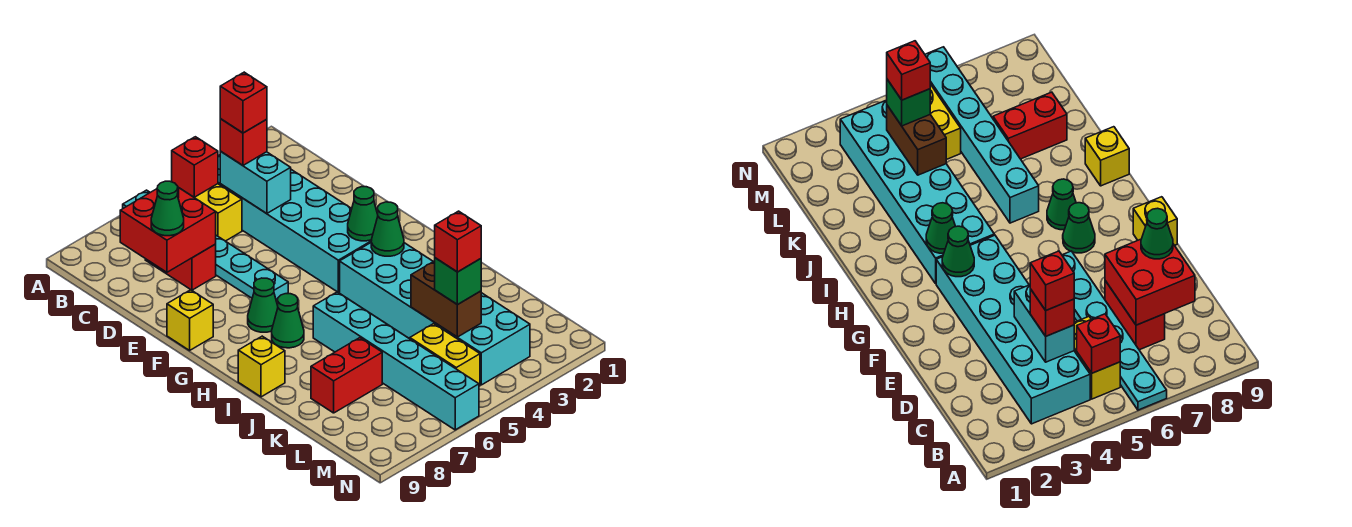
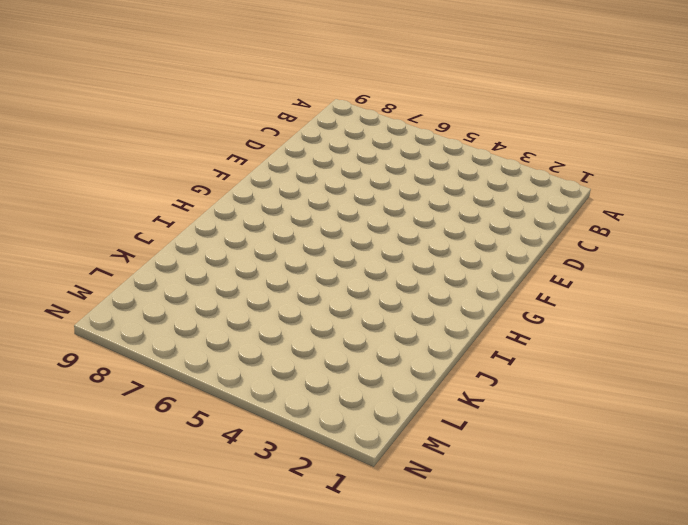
none -> cyan plate A6:F6 level 1
none -> cyan brick B3:G4 level 1
none -> yellow brick B5:C5 level 1

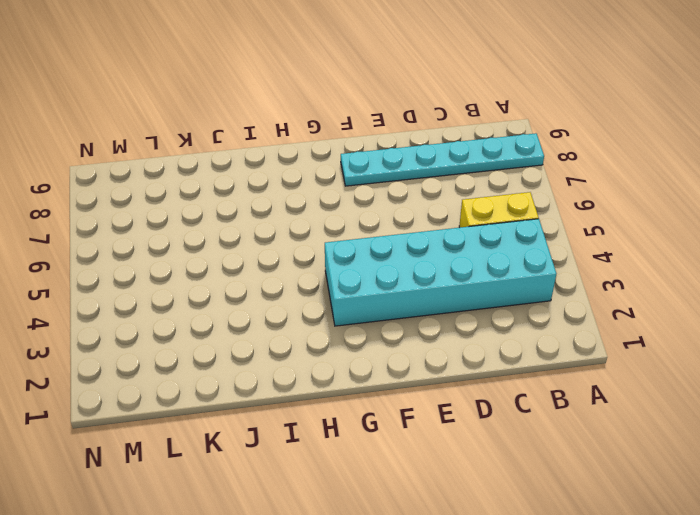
cyan plate A8:F8 level 1 -> cyan plate A6:F6 level 1
none -> red brick C7:D7 level 1
none -> yellow brick F9 level 1
none -> green cone G7 level 1

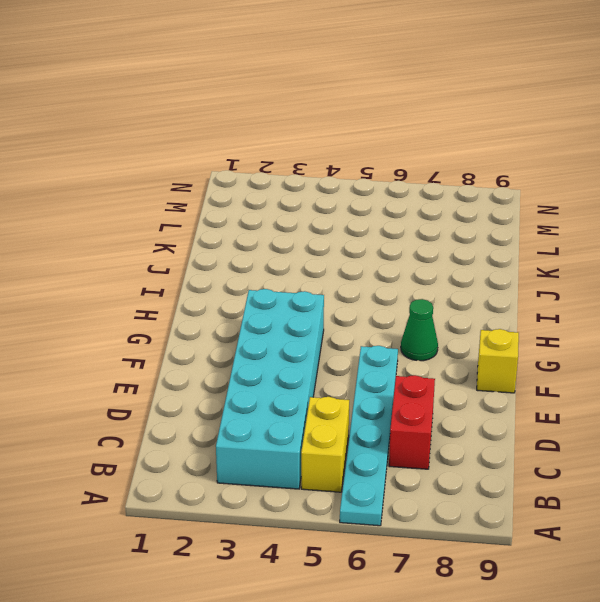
none -> cyan brick H3:M4 level 1
none -> green cone H7 level 1
none -> cyan brick I6:N6 level 1

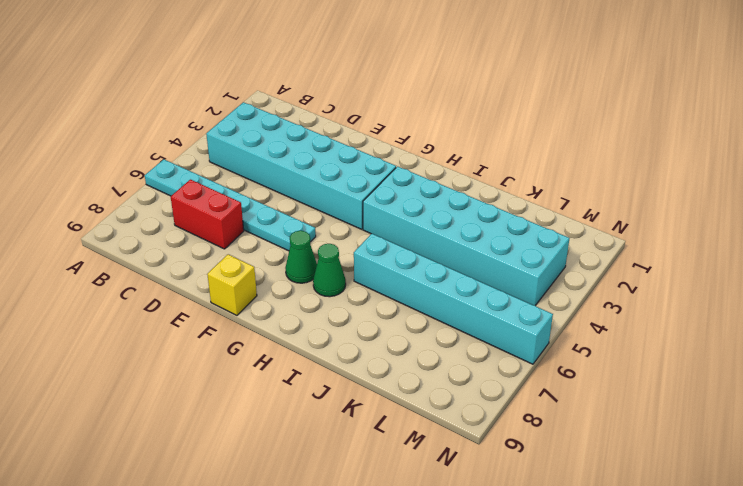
none -> yellow brick B5:C5 level 1
none -> yellow brick I9 level 1
none -> red brick K7:K8 level 1

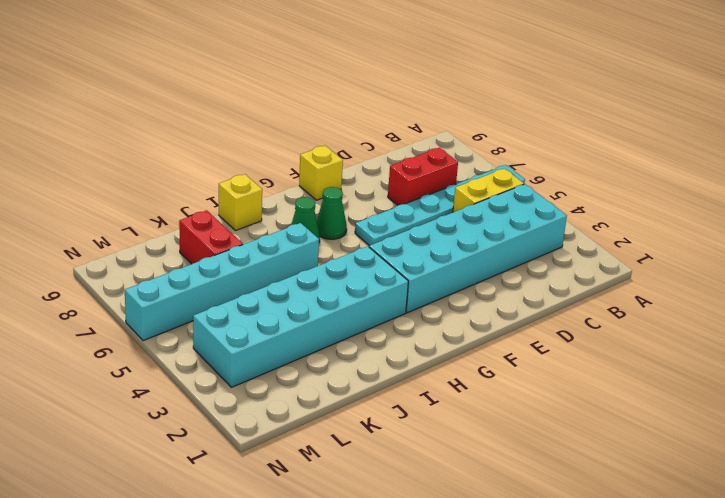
none -> yellow brick L5:M5 level 1
none -> red brick B5 level 2
none -> cyan brick C4:D4 level 2

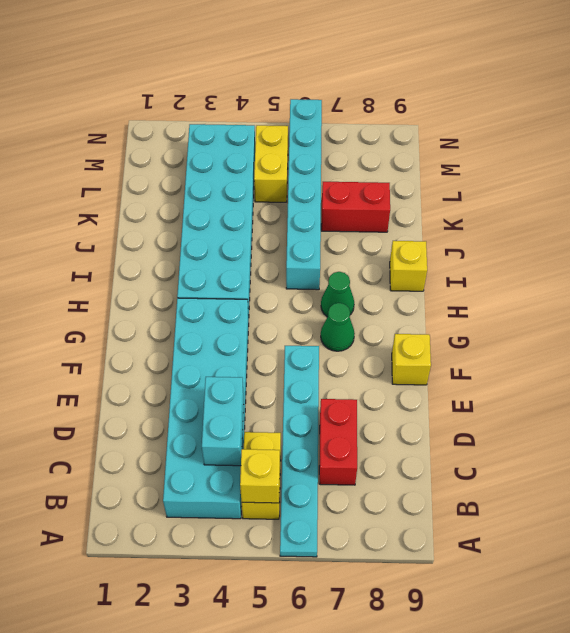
yellow brick B5 level 2 -> red brick B5 level 2
none -> red brick C7:D8 level 2
none -> green cone G3 level 2
none -> green cone H3 level 2

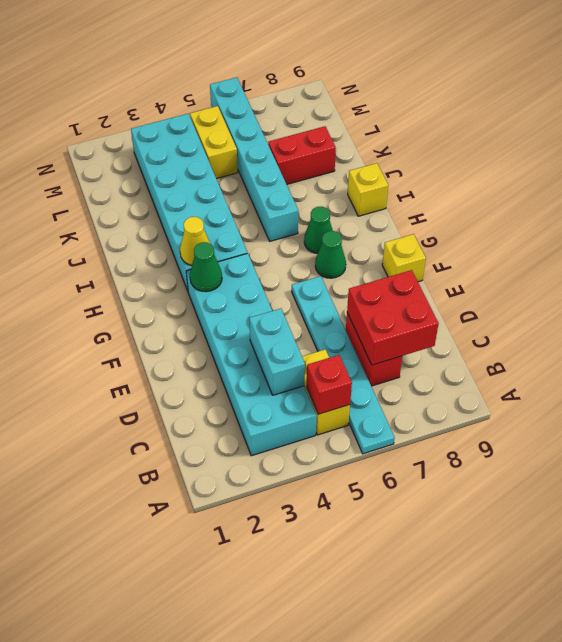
yellow cone H3 level 2 -> green cone H3 level 2
none -> brown brick K4:L4 level 2
none -> red brick C4 level 3
none -> green cone D8 level 3

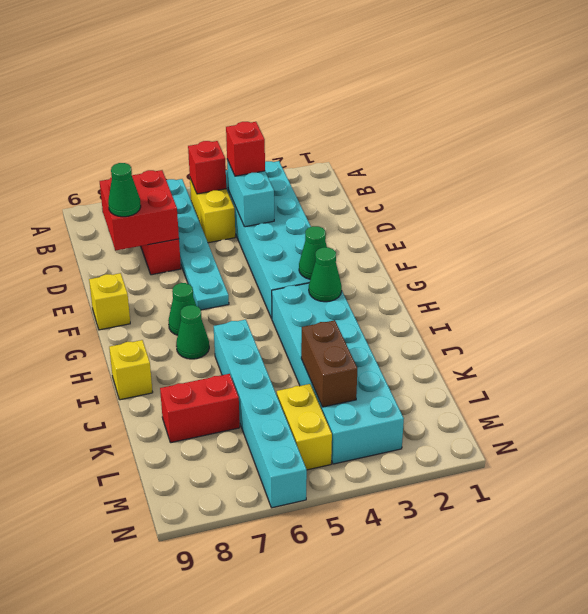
none -> green brick L4 level 3
none -> red brick C4 level 4
none -> red brick L4 level 4

